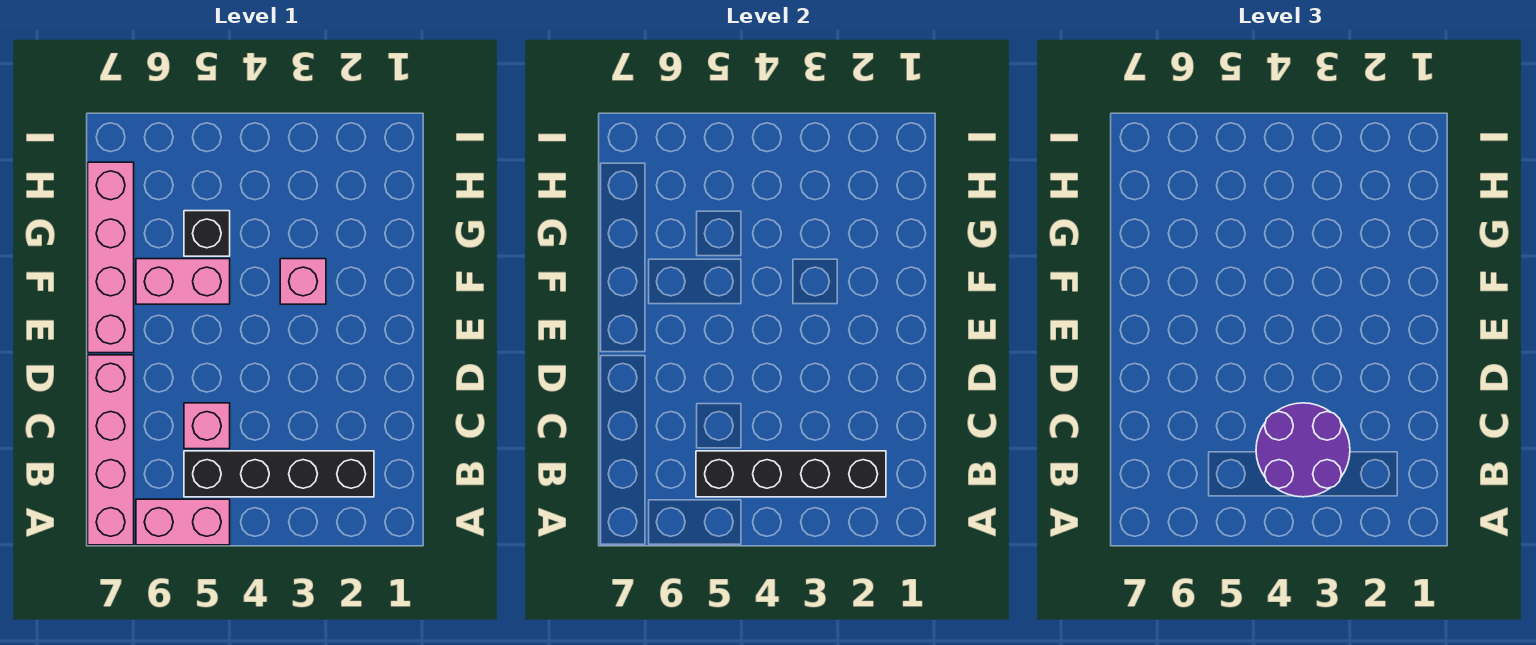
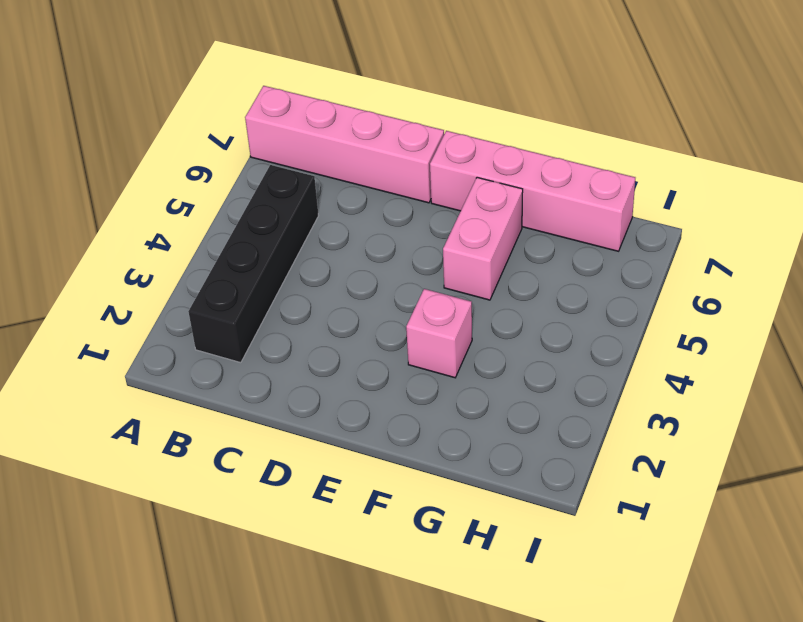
none -> pink brick A5:A6 level 1
none -> pink brick C5 level 1

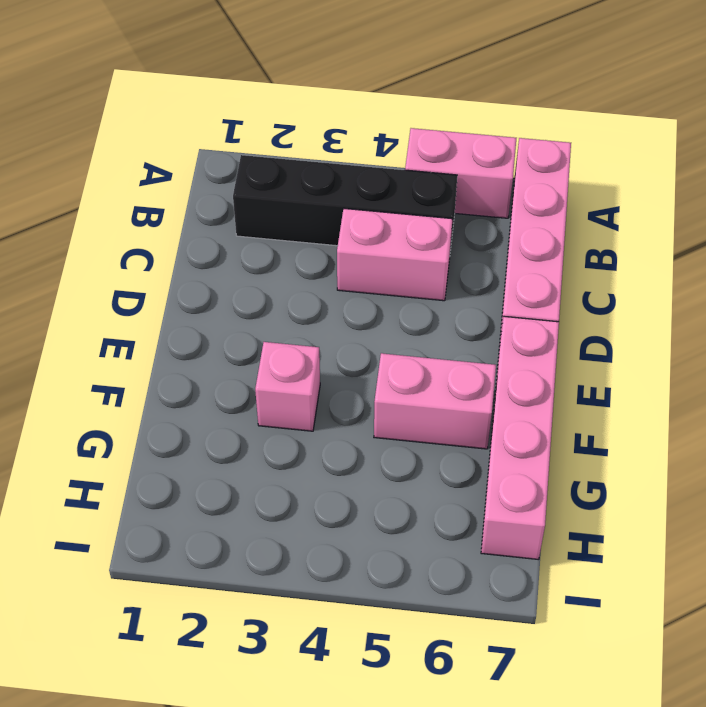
pink brick C4:C5 level 1 -> pink brick C5 level 1
none -> black brick G5 level 1
none -> black brick B2:B5 level 2

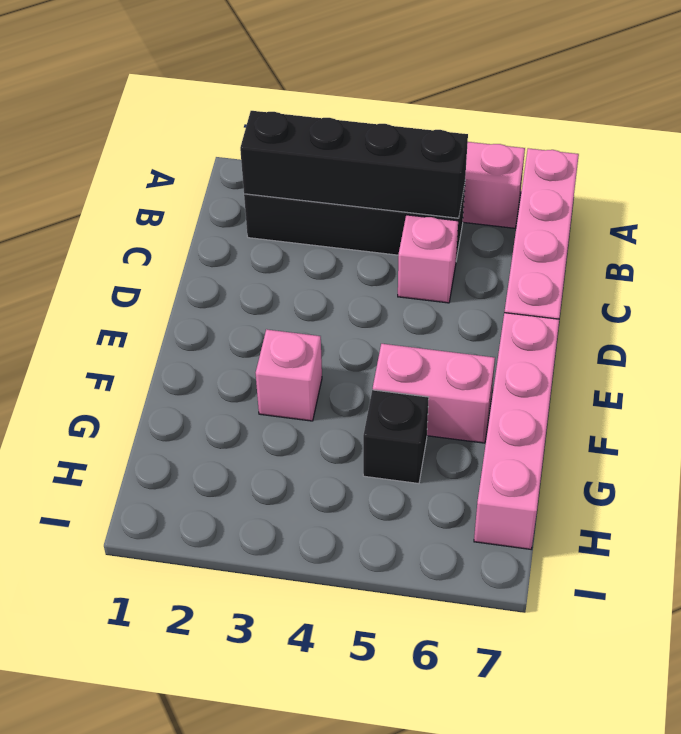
none -> purple round brick B3:C4 level 3

